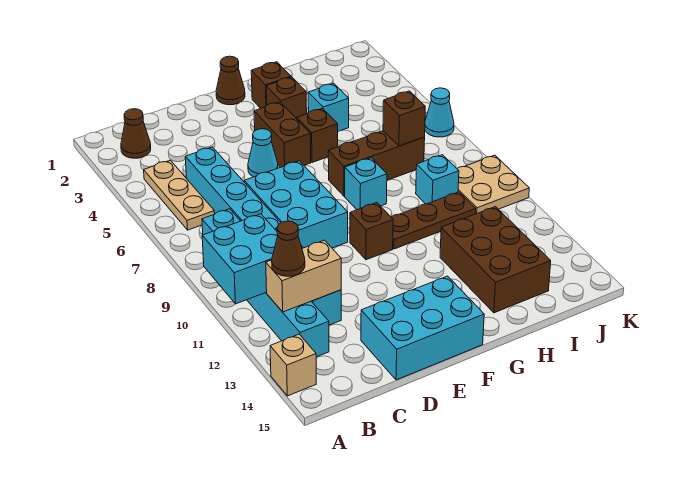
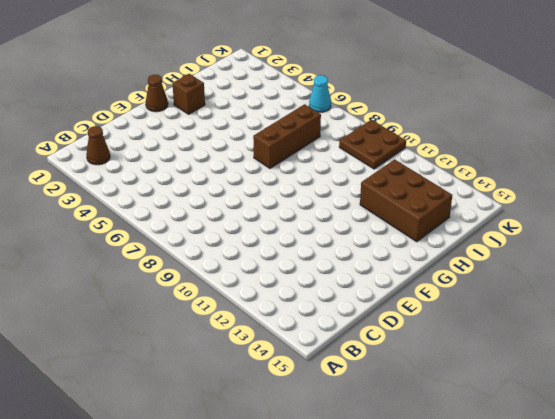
brown plate J9:K10 level 1 -> tan plate J9:K10 level 1
none -> tan brick A14 level 1
none -> tan plate B4:B6 level 1
none -> cyan brick B8:B13 level 1

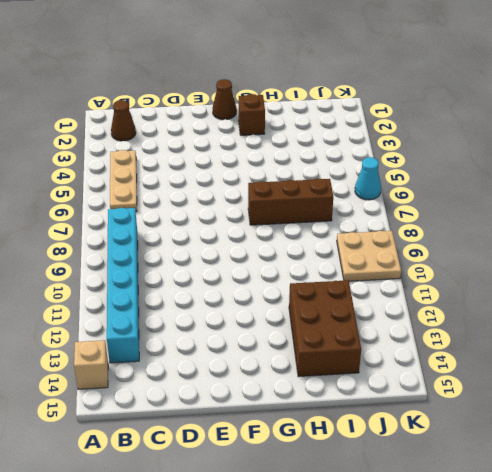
none -> cyan brick C5:C12 level 1
none -> cyan brick D7:E9 level 1
none -> cyan brick D14:F15 level 1

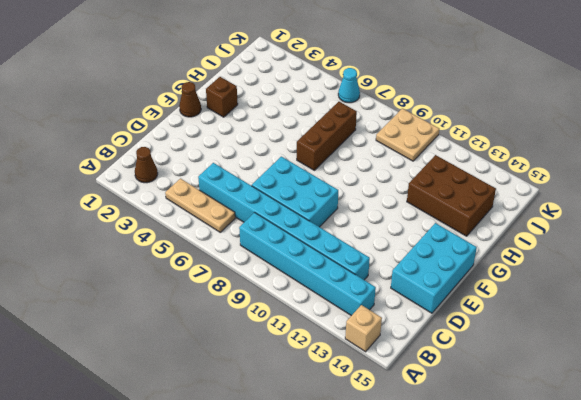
none -> cyan cone E5 level 1
none -> brown brick F4:F5 level 1
none -> brown brick F10 level 1

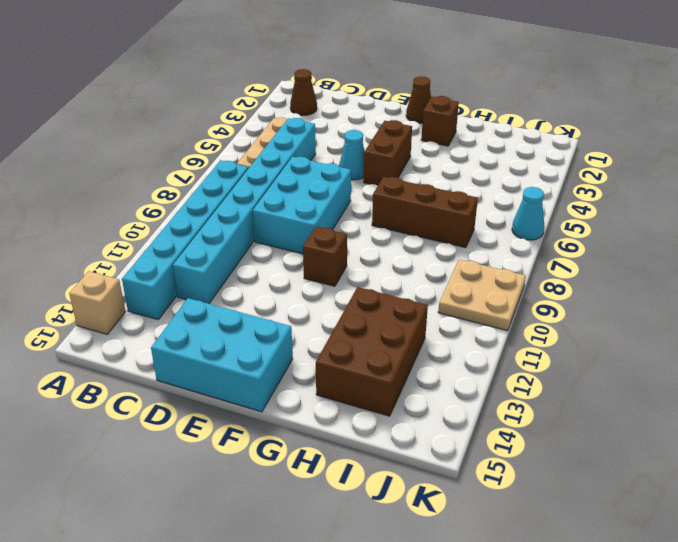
none -> brown brick G3 level 1
none -> brown brick G5 level 1
none -> cyan brick G8 level 1

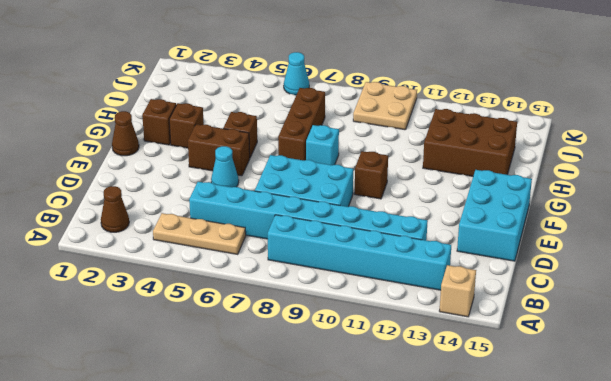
none -> brown plate G10:I10 level 1
none -> cyan brick H4 level 1
none -> cyan brick I9 level 1

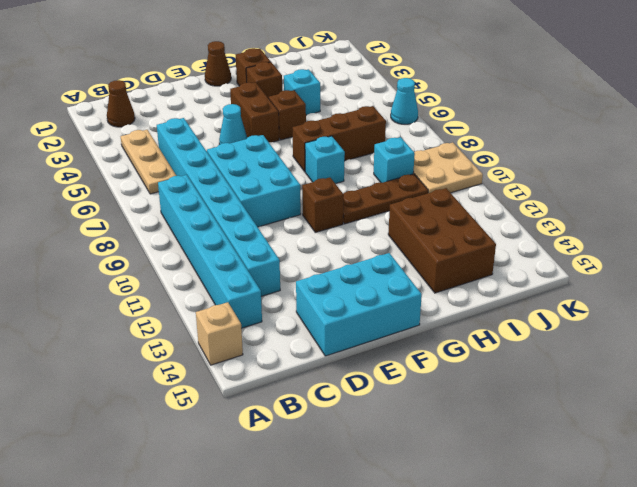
none -> cyan brick A10:B11 level 2
none -> tan brick B12:C12 level 2
none -> brown brick I7 level 2

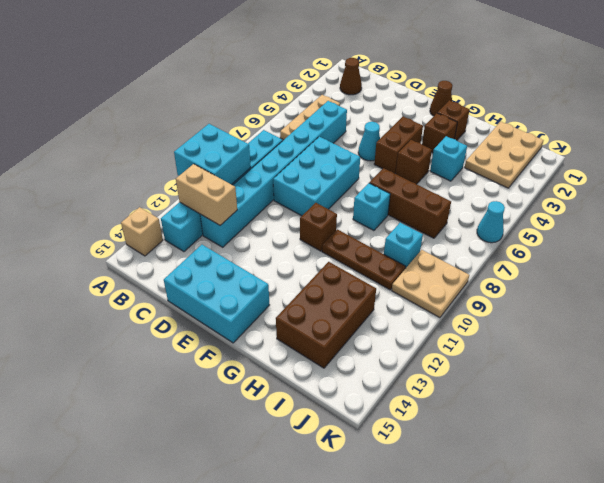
tan plate I1:J3 level 1 -> none
none -> brown brick I7 level 2
none -> brown cone B12 level 3

